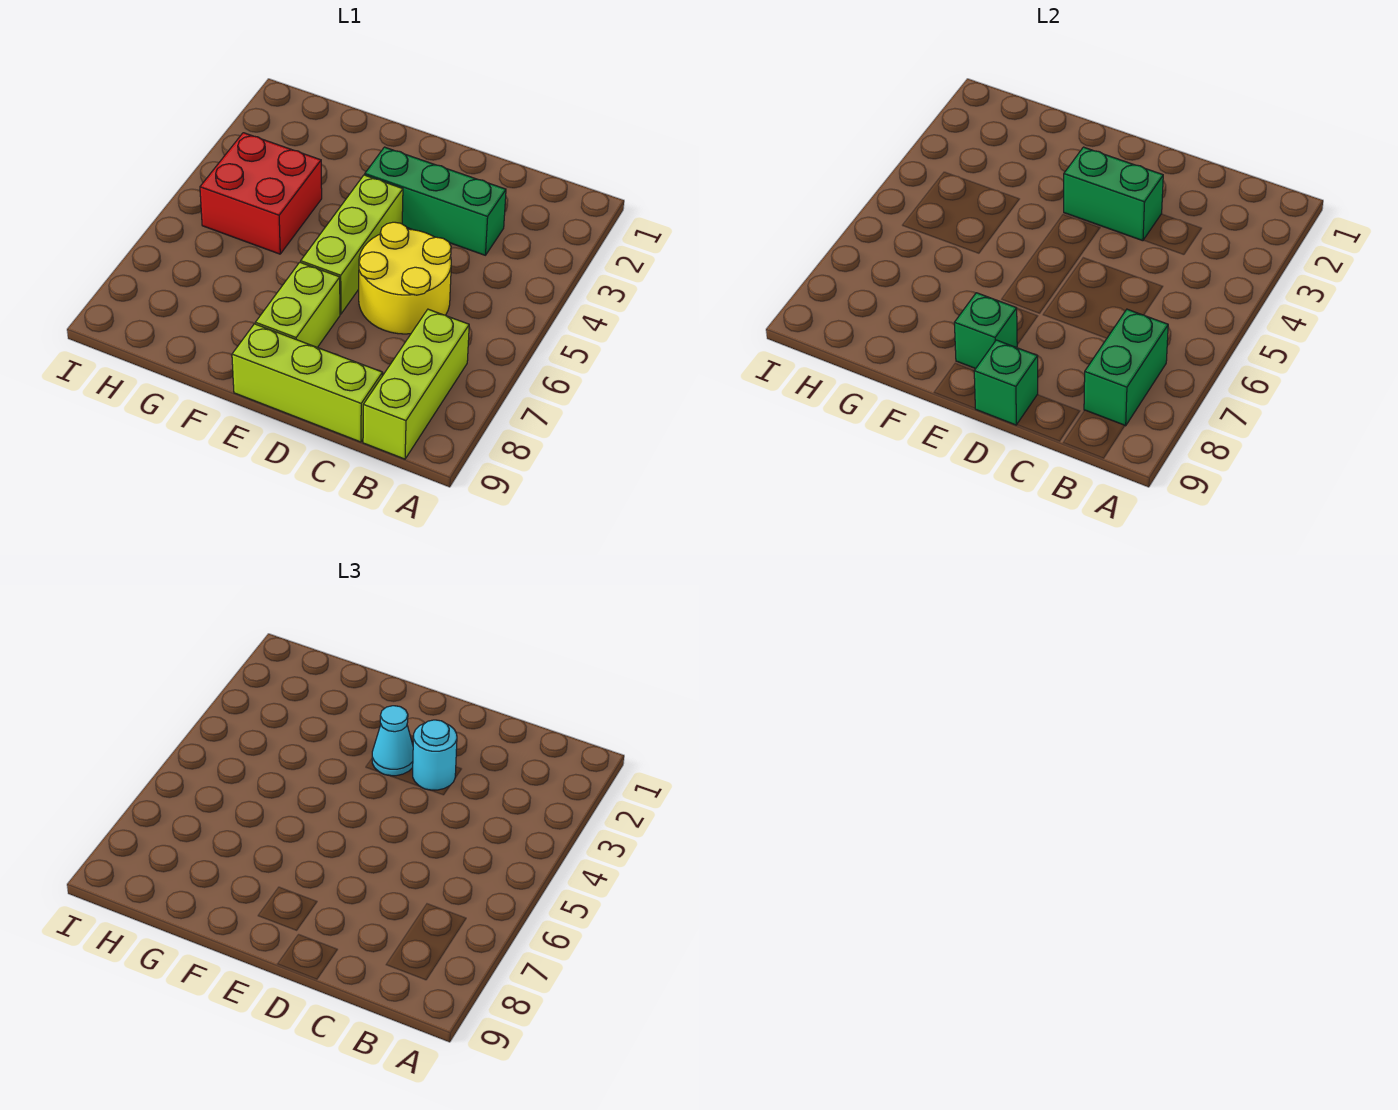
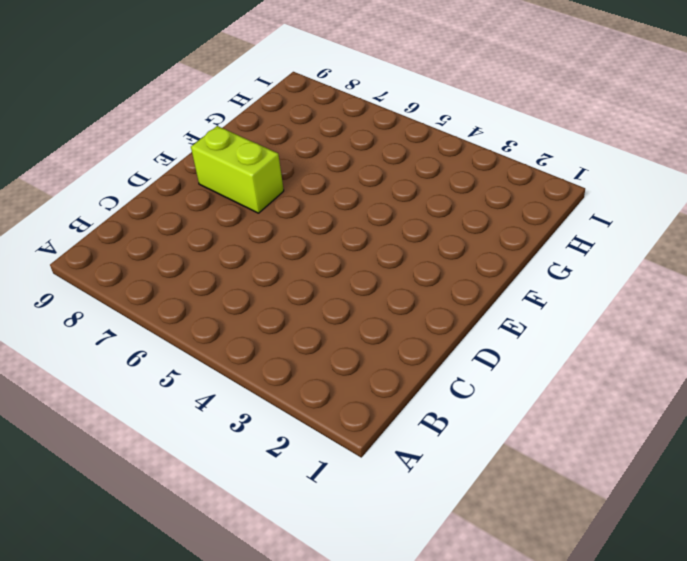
none -> lime brick B7:B9 level 1
none -> green brick C3:E3 level 1
none -> yellow round brick C5:D6 level 1

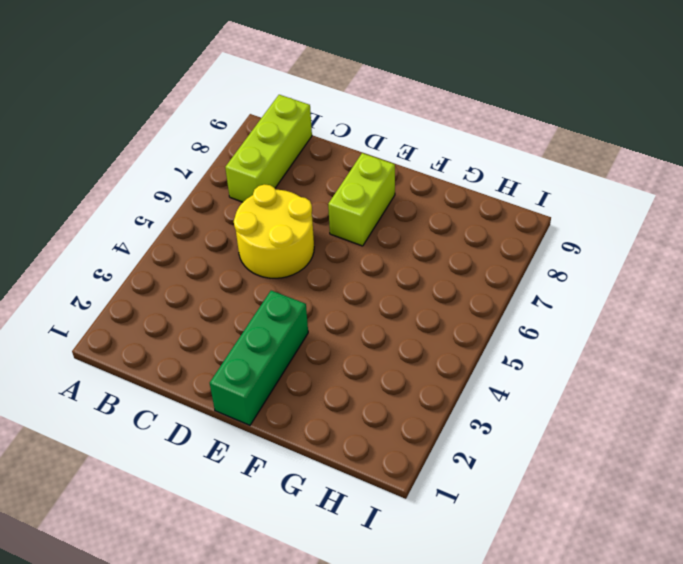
green brick E1:E3 level 1 -> green brick C3:E3 level 1
none -> lime brick C9:E9 level 1
none -> lime brick E4:E6 level 1
none -> red brick G4:H5 level 1

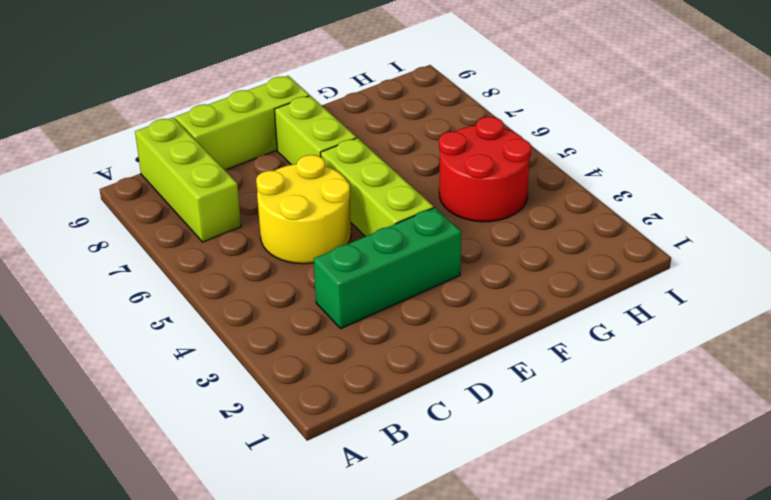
red round brick G4:H5 level 1 -> red brick G4:H5 level 1
none -> green brick B7:B8 level 2
none -> green brick D3:E3 level 2
none -> green brick D9 level 2

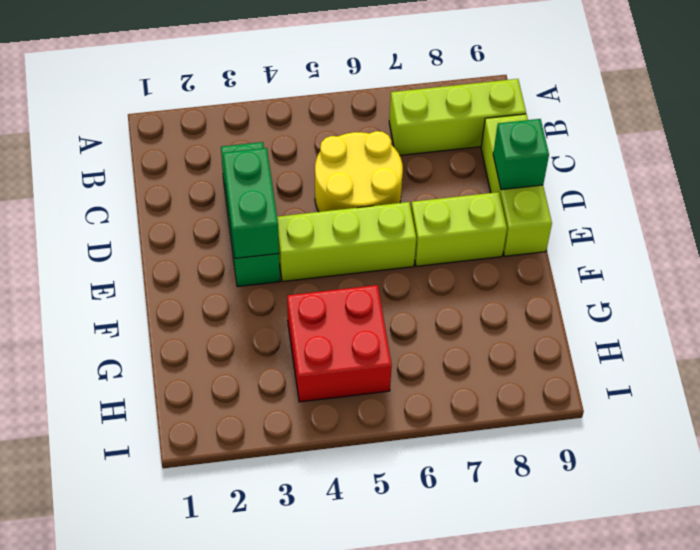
none -> green brick B7:B8 level 2
none -> green brick E8 level 2
none -> cyan round brick D3 level 3

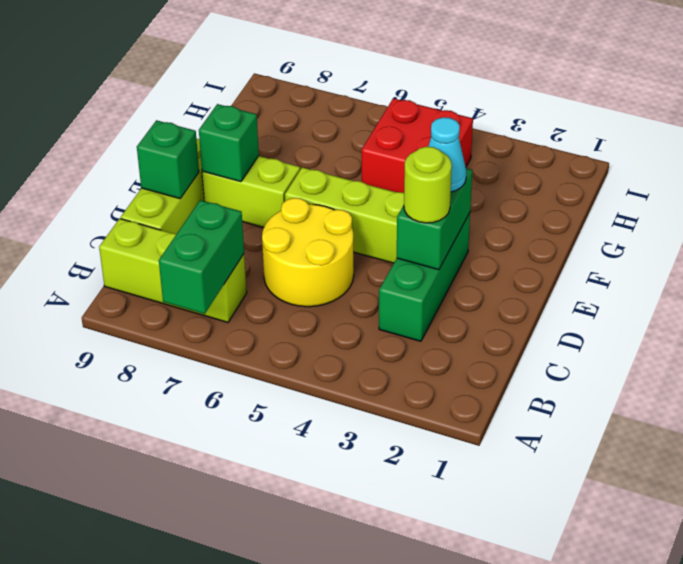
green brick A7:B7 level 2 -> green brick B7:B8 level 2
lime round brick D3 level 3 -> cyan round brick D3 level 3

